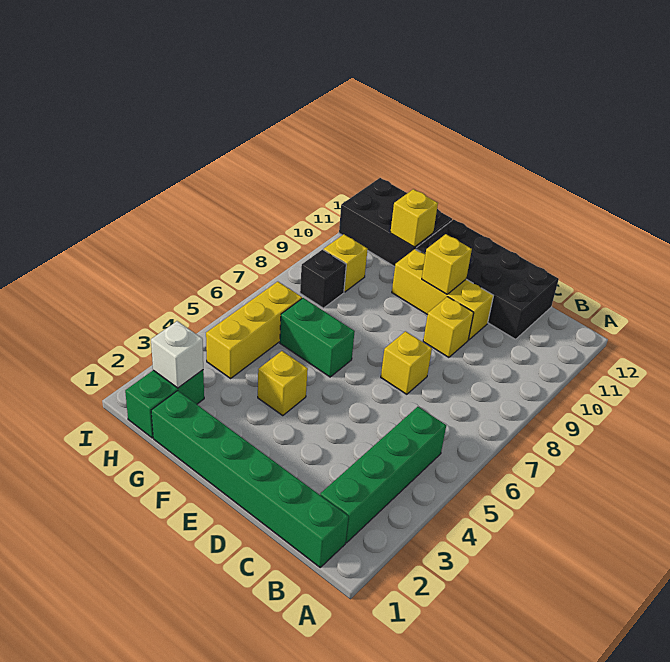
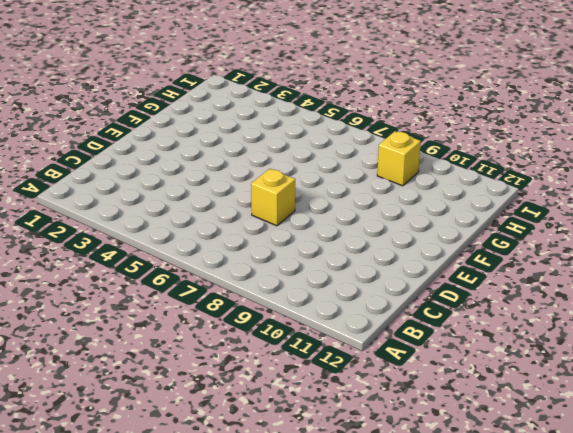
none -> green brick B1:G1 level 1
none -> green brick B2:B5 level 1
none -> black brick C11:F12 level 1

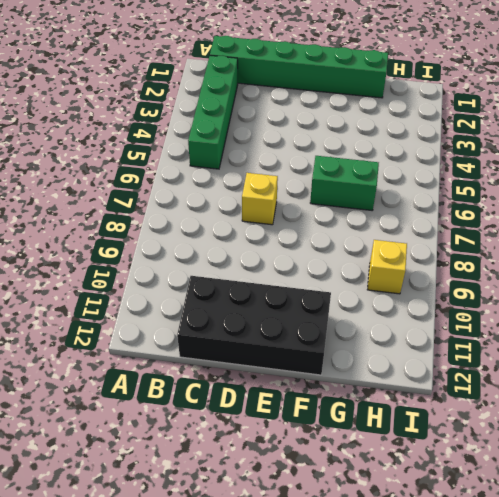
none -> yellow brick D9 level 1
none -> yellow brick D10:F10 level 1
none -> yellow brick F4 level 1

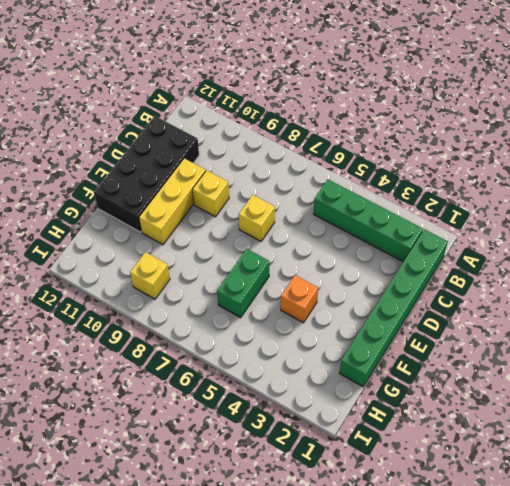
orange brick F4 level 1 -> yellow brick F4 level 1
none -> black brick G11:I12 level 1
none -> green brick H1:H2 level 1
none -> yellow brick H4:H6 level 1

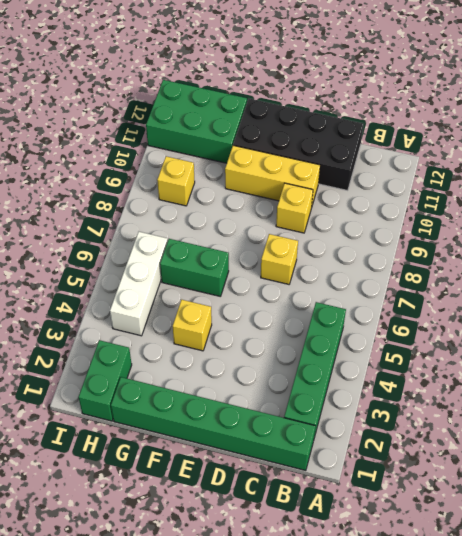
green brick G11:I12 level 1 -> black brick G11:I12 level 1
white brick H4:H6 level 1 -> yellow brick H4:H6 level 1
none -> black brick H8 level 1
none -> yellow brick E10 level 2
none -> yellow brick G11 level 2

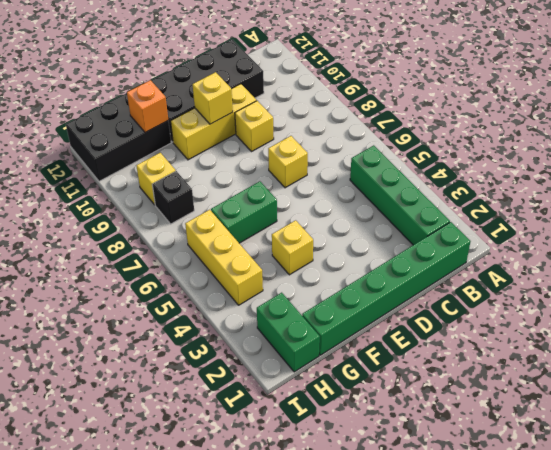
orange brick G11 level 2 -> yellow brick G11 level 2
none -> white brick H2 level 2

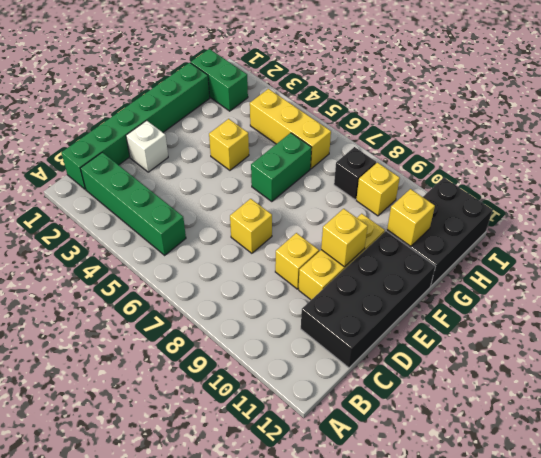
white brick D2 level 1 -> white brick H2 level 2

